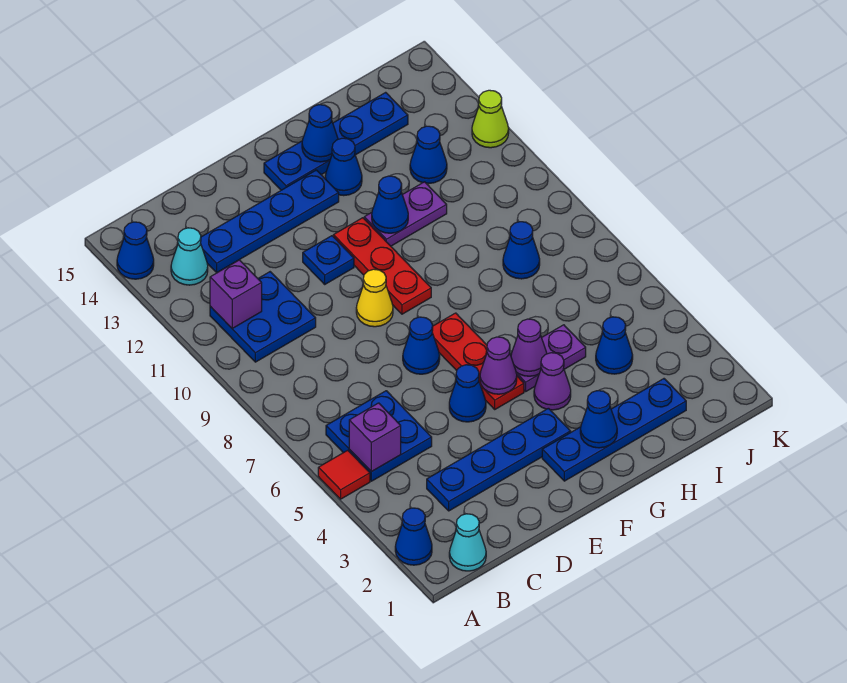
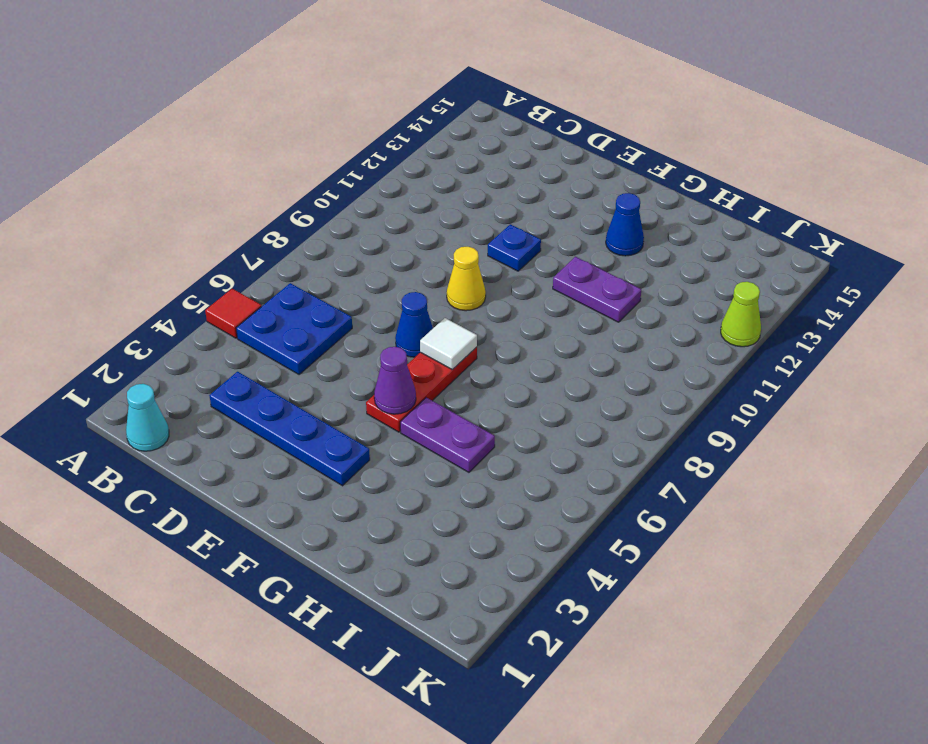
white tile F7 level 2 -> none
none -> blue cone A2 level 1
none -> blue cone A14 level 1
none -> blue plate B10:C11 level 1
none -> cyan cone B13 level 1

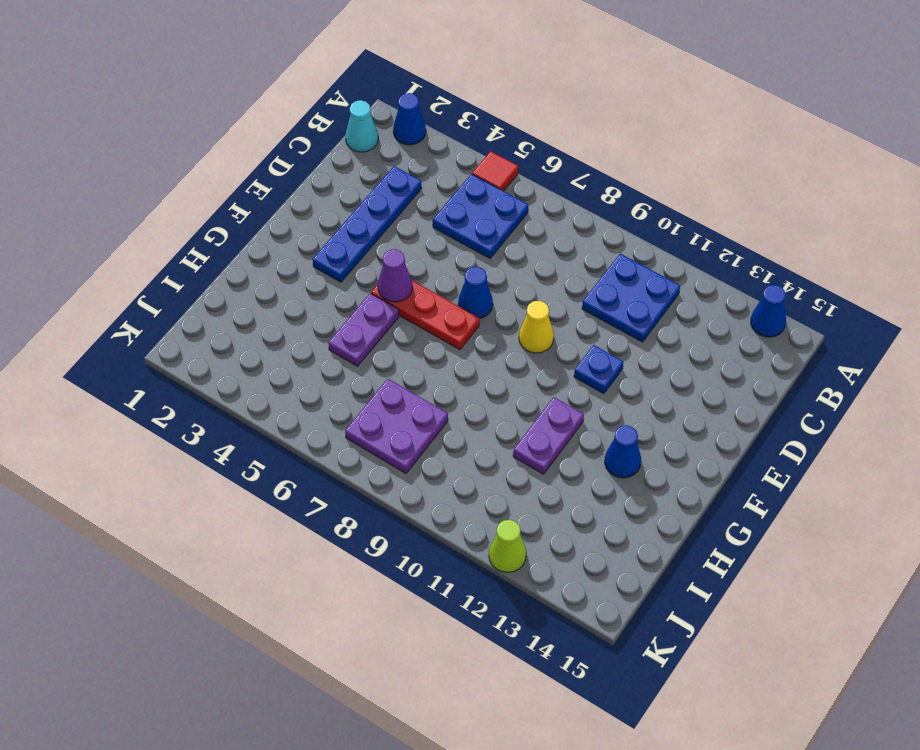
purple plate I7:J8 level 1 -> blue cone I8 level 1
none -> cyan cone B13 level 1
none -> blue plate C13:F13 level 1
none -> blue cone E5 level 1
none -> blue plate F2:I2 level 1

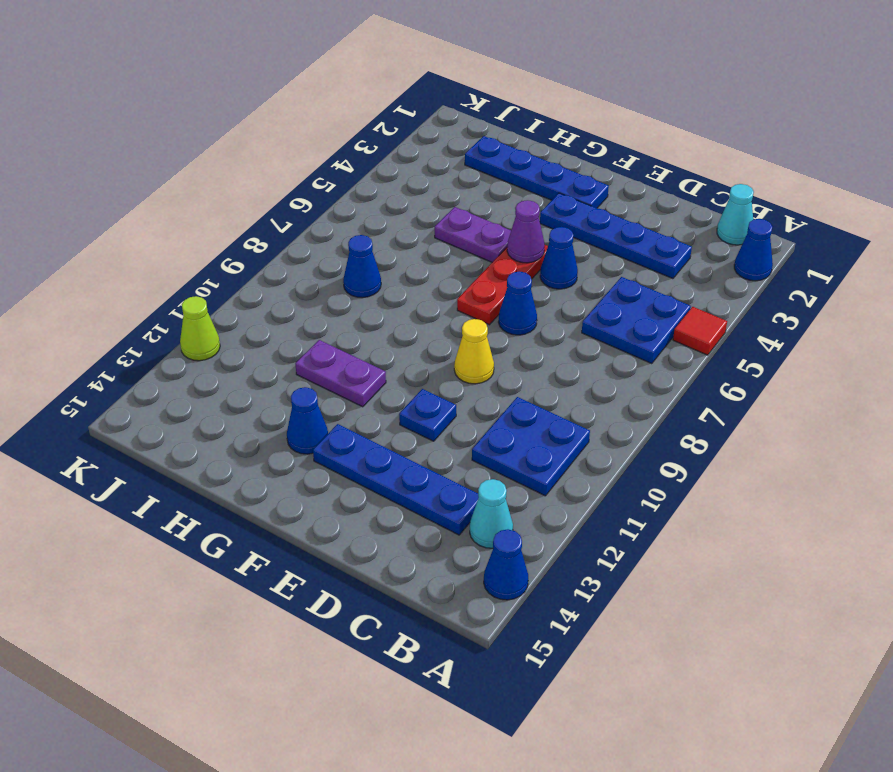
none -> red plate F9:F11 level 1
none -> blue plate F14:I14 level 1
none -> purple cone G4 level 1
none -> blue cone I4 level 1

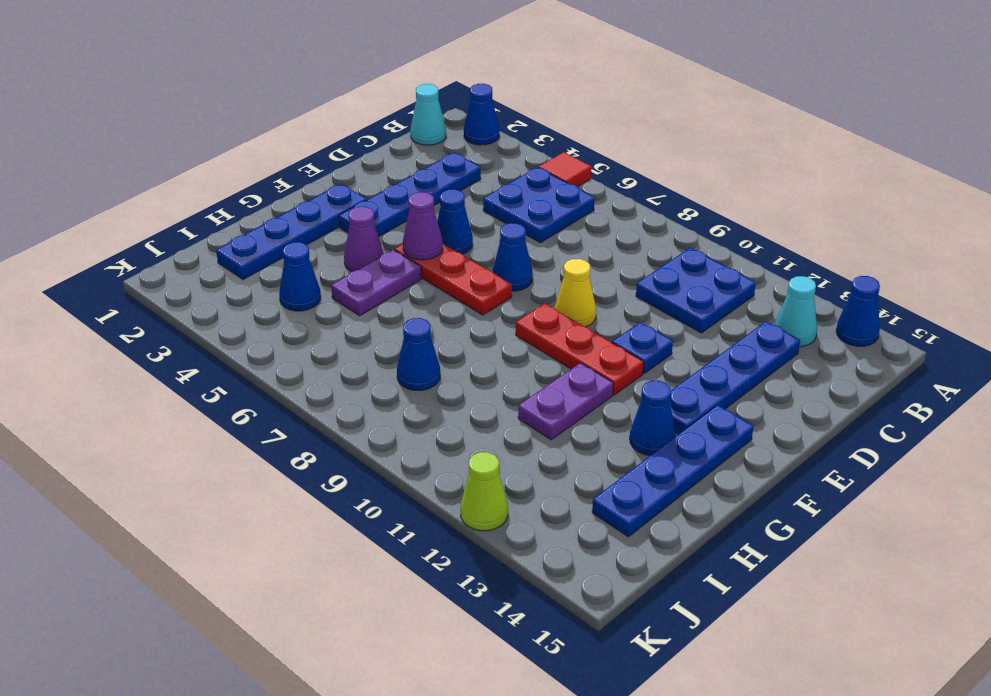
none -> blue cone I12 level 1
none -> purple brick B5 level 2
none -> purple brick B11 level 2
none -> blue cone G2 level 2

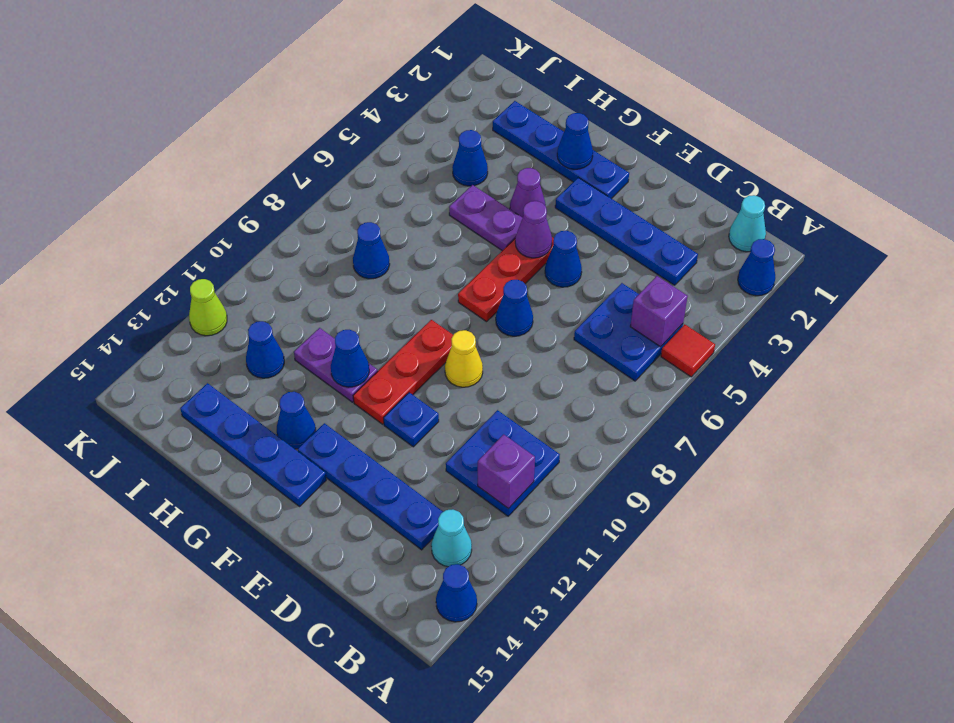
none -> purple cone G5 level 2
none -> blue cone G14 level 2

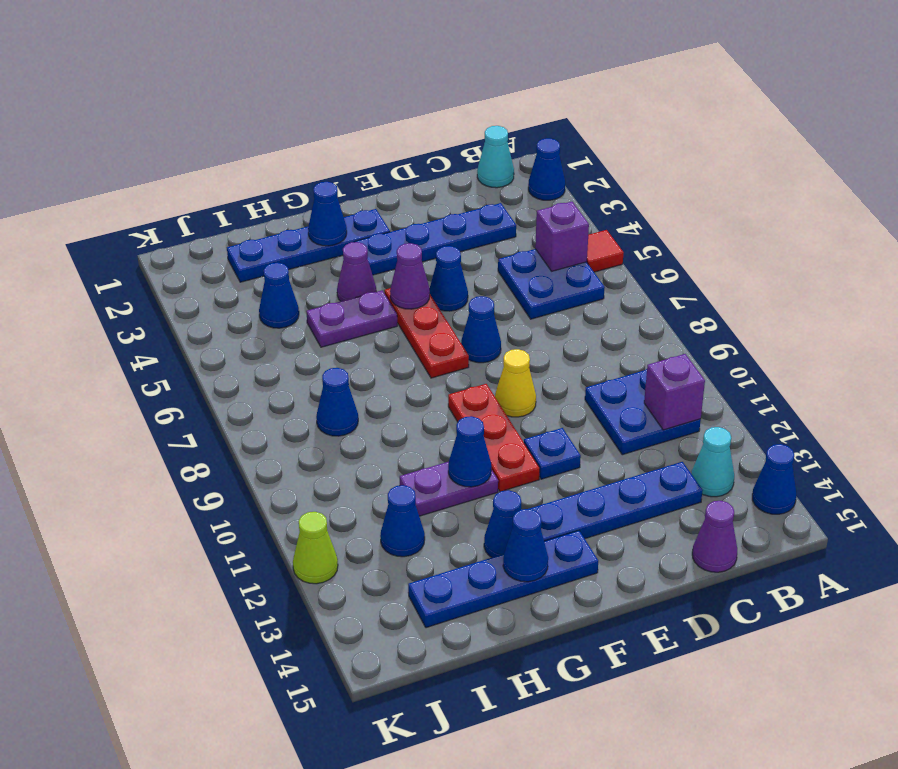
purple cone C15 level 1 -> purple cone G5 level 2

